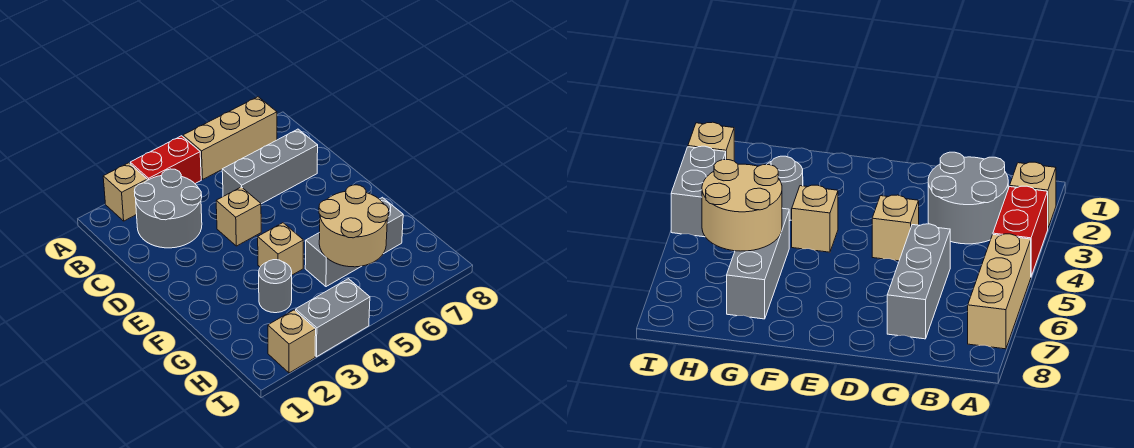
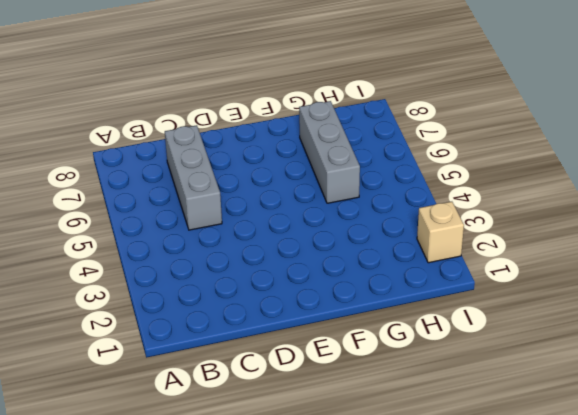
none -> tan brick A2 level 1
none -> red brick A3:A4 level 1
none -> tan brick A5:A7 level 1

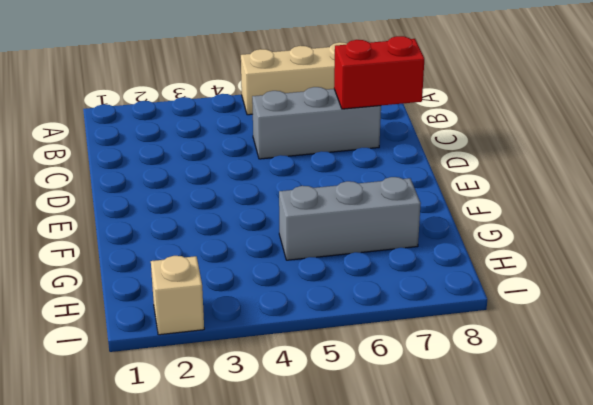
red brick C7:C8 level 2 -> red brick A3:A4 level 1
none -> tan brick A2 level 1
none -> grey round brick B2:C3 level 1
none -> tan brick D4 level 1

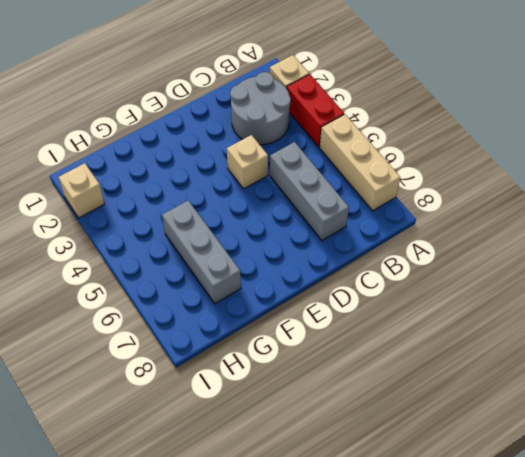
none -> tan brick F4 level 1
none -> grey round brick G3 level 1
none -> grey brick I3:I4 level 1

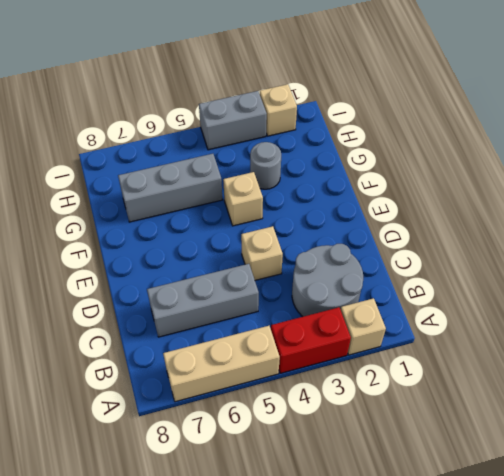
none -> tan round brick G5:H6 level 2

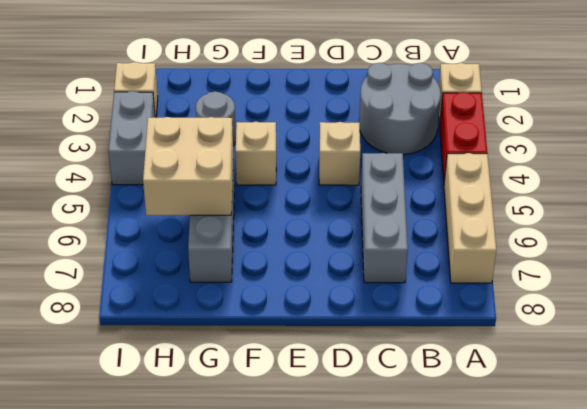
tan brick G5:H6 level 2 -> tan round brick G5:H6 level 2

